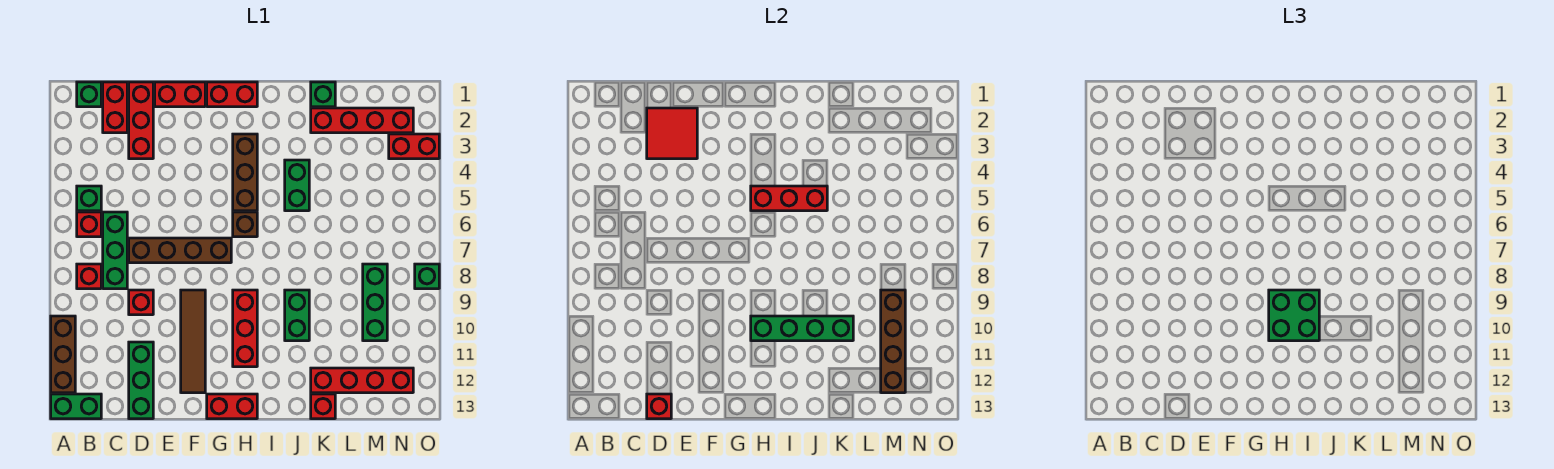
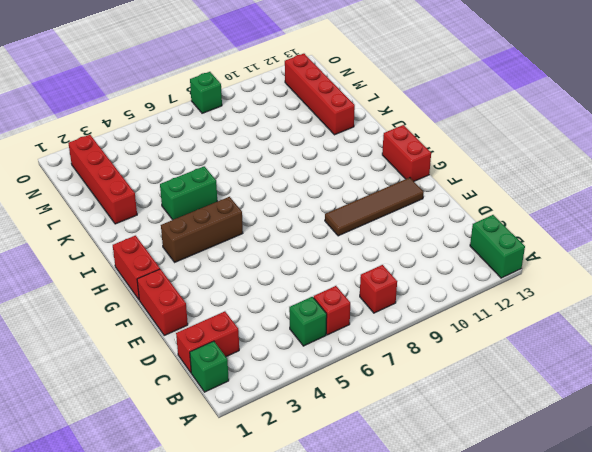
none -> brown brick A10:A12 level 1
none -> green brick C6:C8 level 1
none -> red brick D1:D3 level 1
none -> brown brick D7:G7 level 1

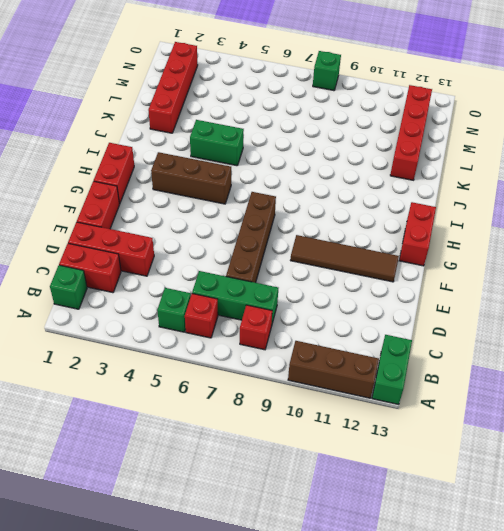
none -> red brick D9 level 1
none -> green brick D11:D13 level 1
none -> brown brick H6 level 1
none -> red brick H9:H11 level 1

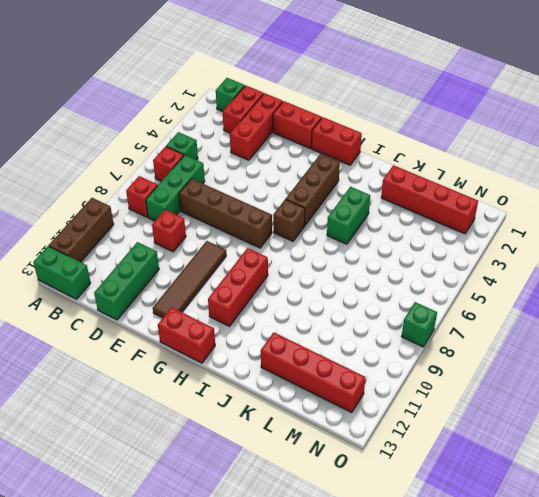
none -> green brick J9:J10 level 1
none -> green brick K1 level 1
none -> red brick K13 level 1
none -> green brick M8:M10 level 1

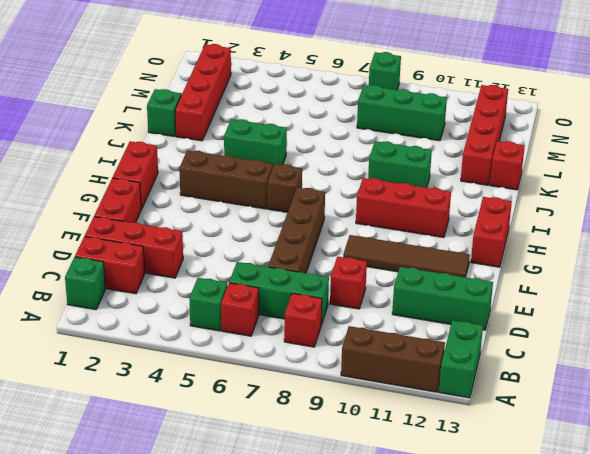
none -> red brick N3:O3 level 1
none -> red tile D2:E3 level 2
none -> red brick D13 level 2
none -> red brick H5:J5 level 2

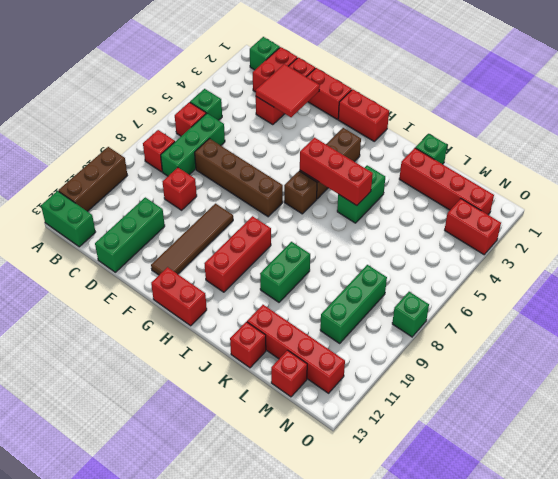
red brick M13 level 1 -> red brick D13 level 2
none -> green brick H10:K10 level 2
none -> brown brick M9:M12 level 2
none -> green brick H9:I10 level 3

